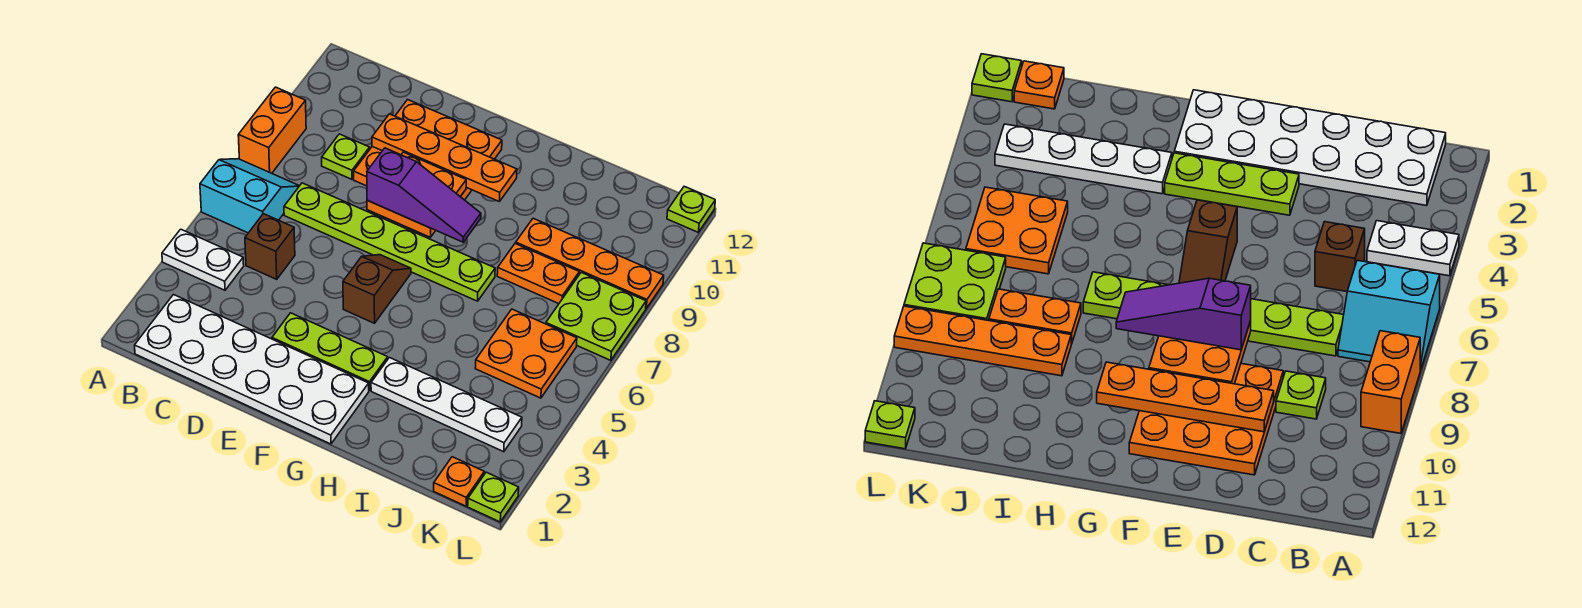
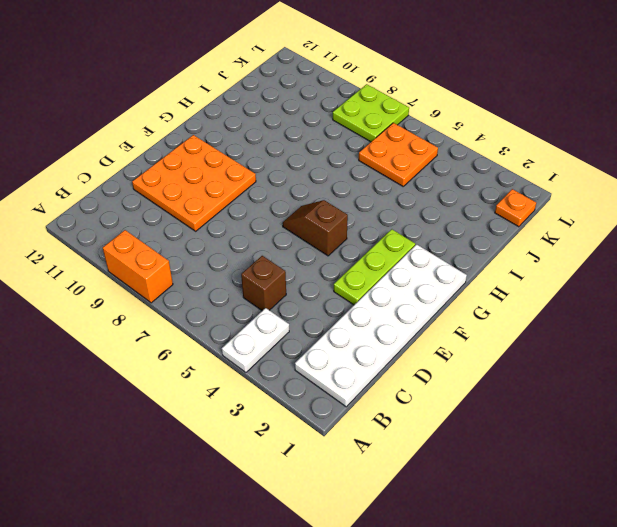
none -> cyan slope A6:B7 level 1 top 6
none -> lime plate C7:H7 level 1
none -> lime plate C9 level 1

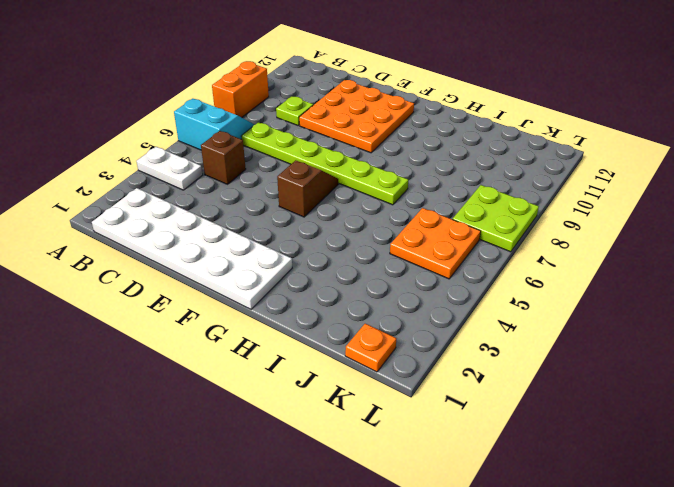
none -> lime plate E3:G3 level 1
none -> white plate H3:K3 level 1
none -> orange plate I8:J8 level 1

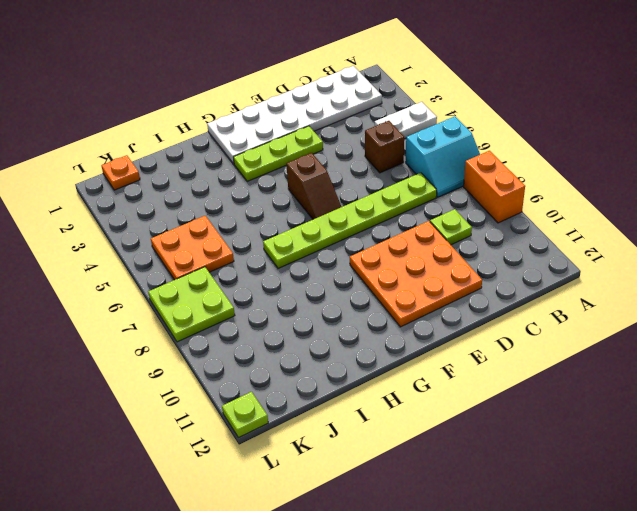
none -> white plate H3:K3 level 1
none -> orange plate I8:J8 level 1
none -> orange plate I9:L9 level 1

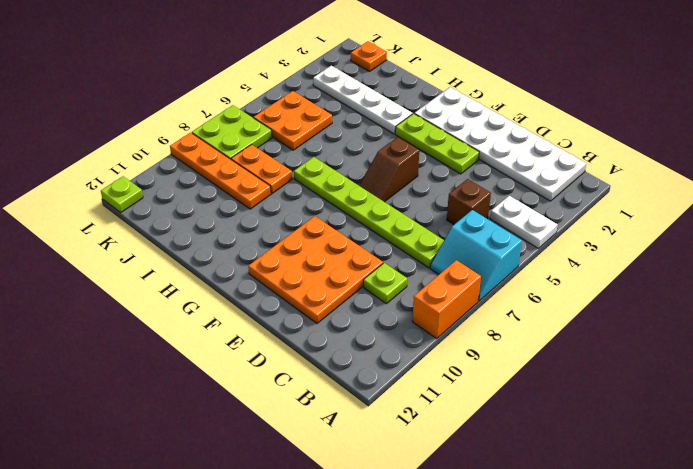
none -> lime plate L1 level 1
none -> orange plate D10:G10 level 2
none -> orange plate E8:F9 level 2

